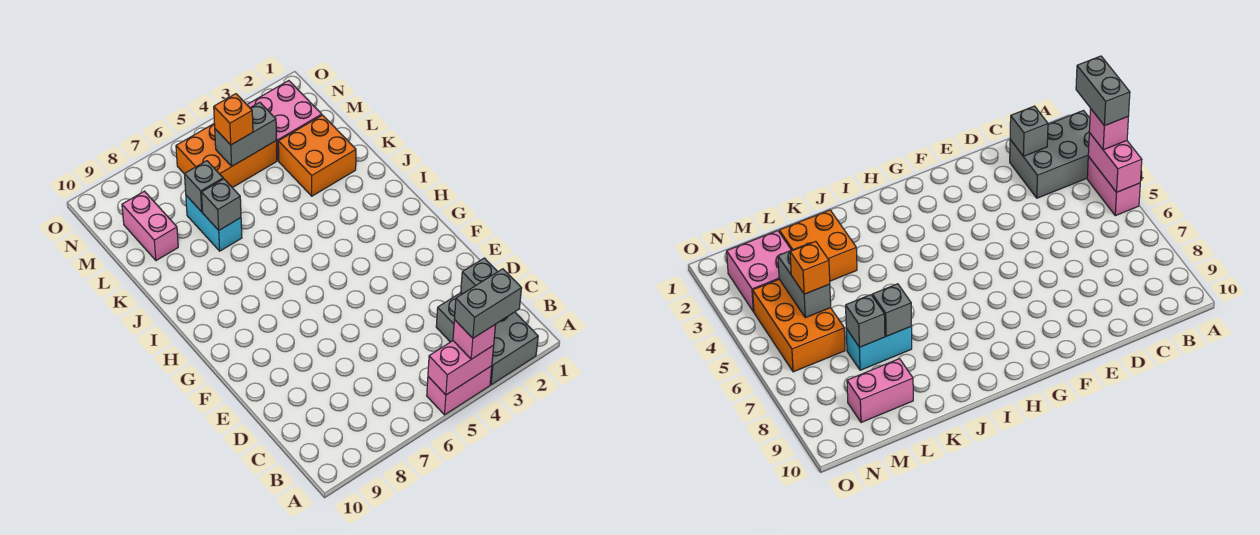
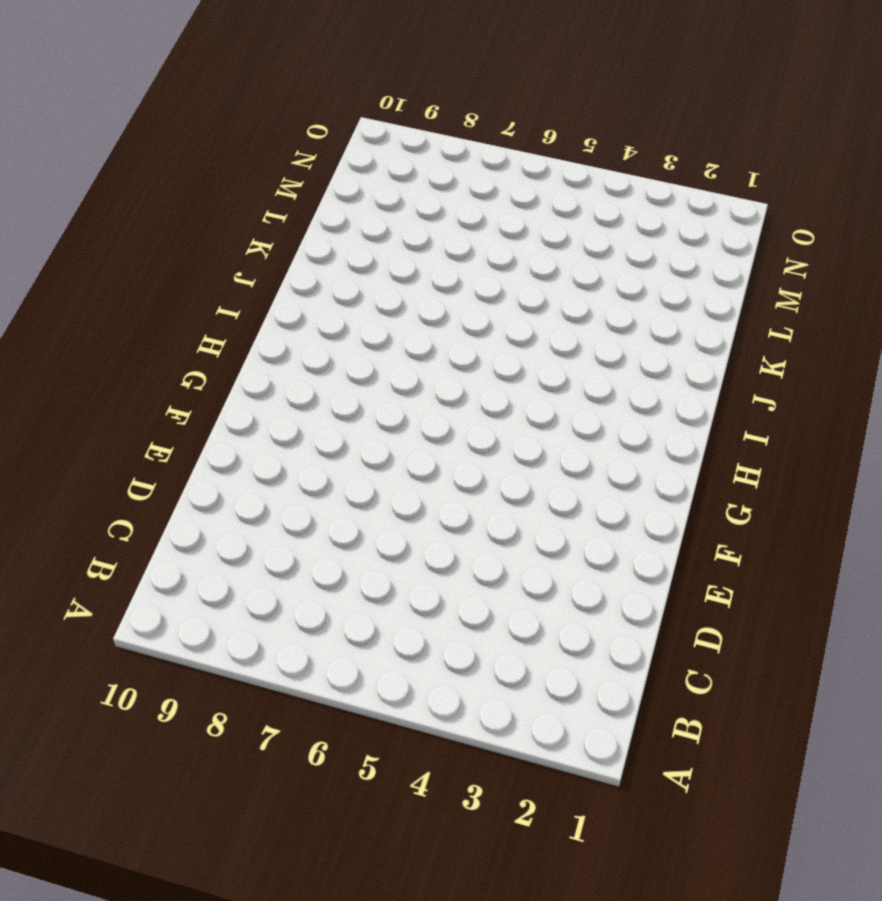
none -> grey brick A2:C3 level 1
none -> pink brick A4:A5 level 1
none -> orange brick K2:L3 level 1

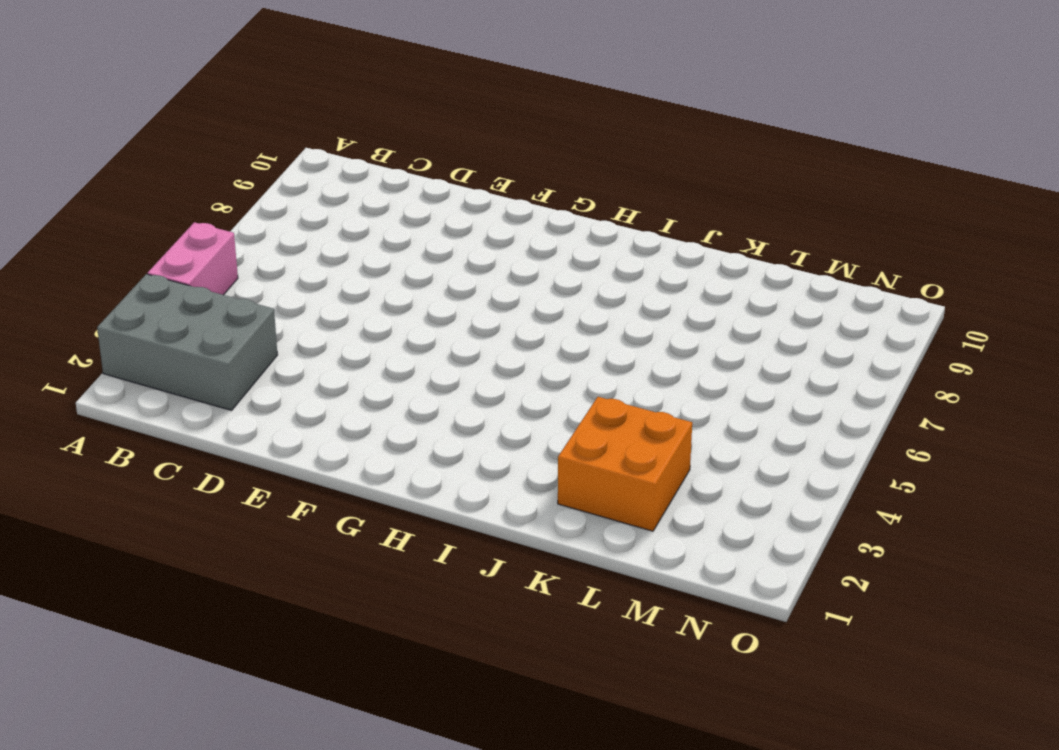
none -> cyan brick K7:L7 level 1
none -> pink brick L9:M9 level 1
none -> pink brick M2:N3 level 1

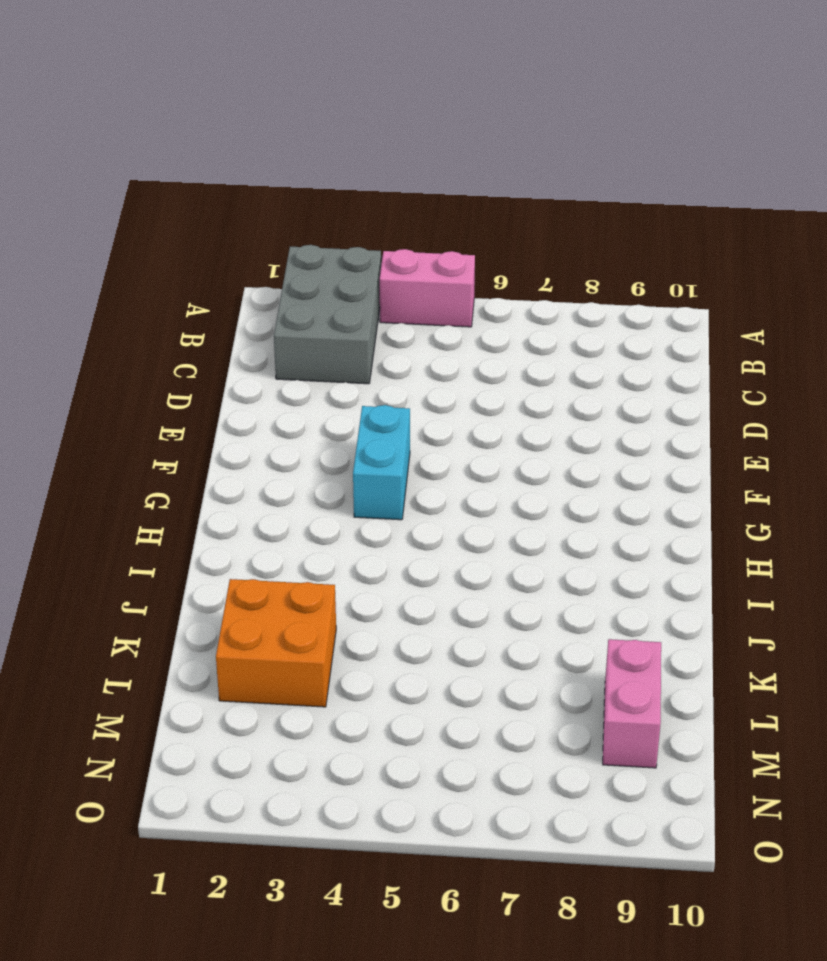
cyan brick F4:G4 level 1 -> cyan brick K7:L7 level 1
none -> pink brick M2:N3 level 1
none -> orange brick M4:N6 level 1
none -> pink brick A4:A5 level 2

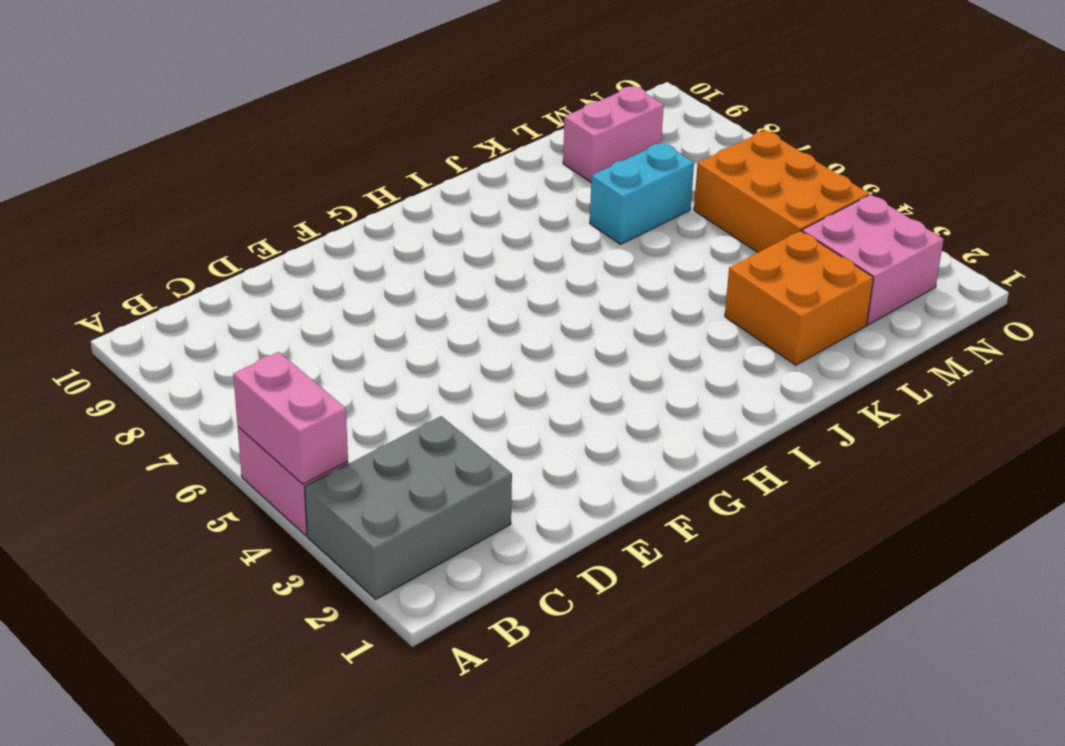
none -> grey brick C2 level 2
none -> grey brick K7 level 2
none -> grey brick L7 level 2

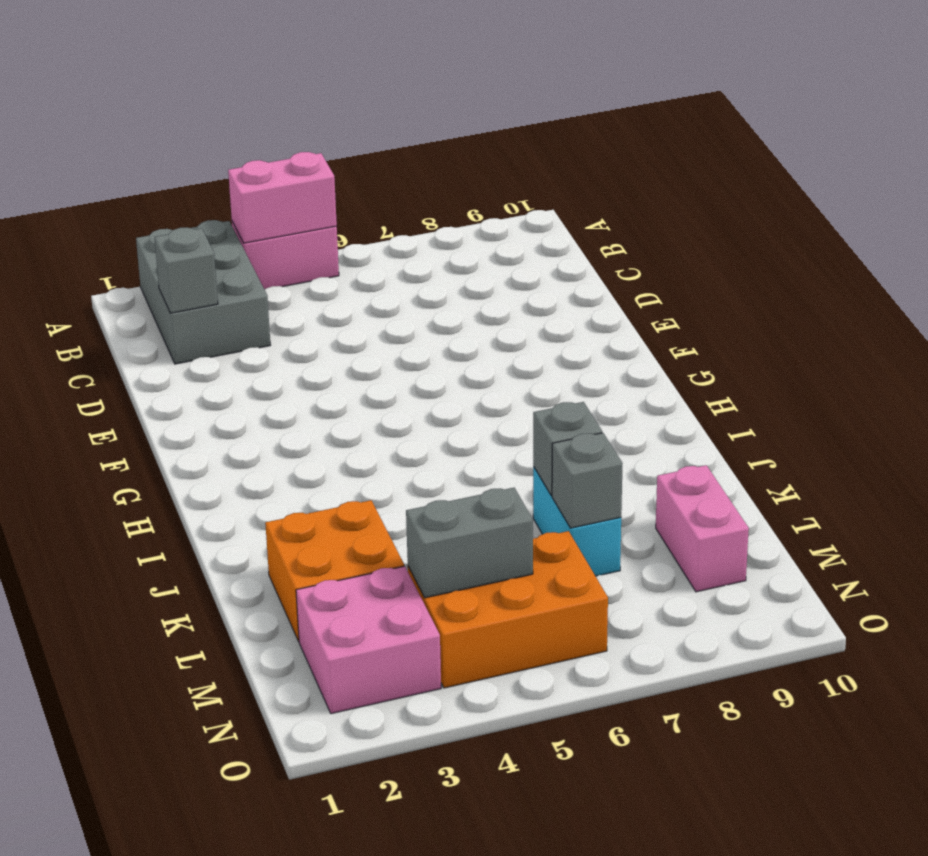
none -> pink brick A4 level 3
none -> orange brick M5 level 3
none -> grey brick A3:A4 level 4

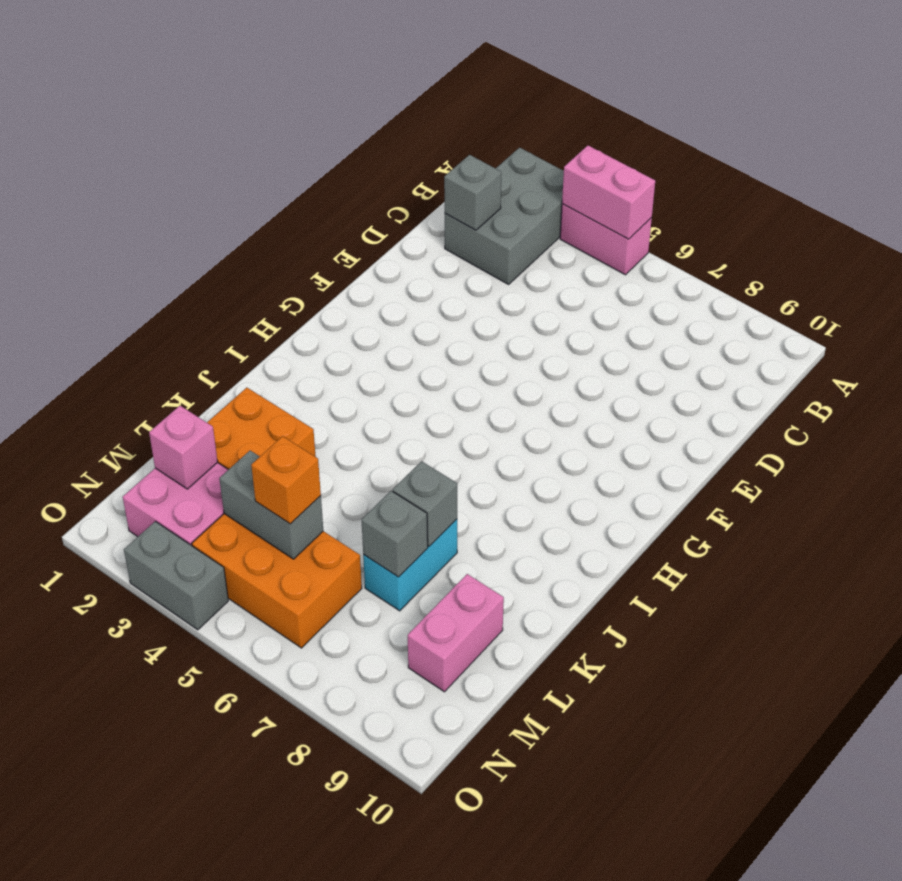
pink brick M2 level 2 -> pink brick A4 level 3
grey brick O3:O4 level 1 -> grey brick A3:A4 level 4

